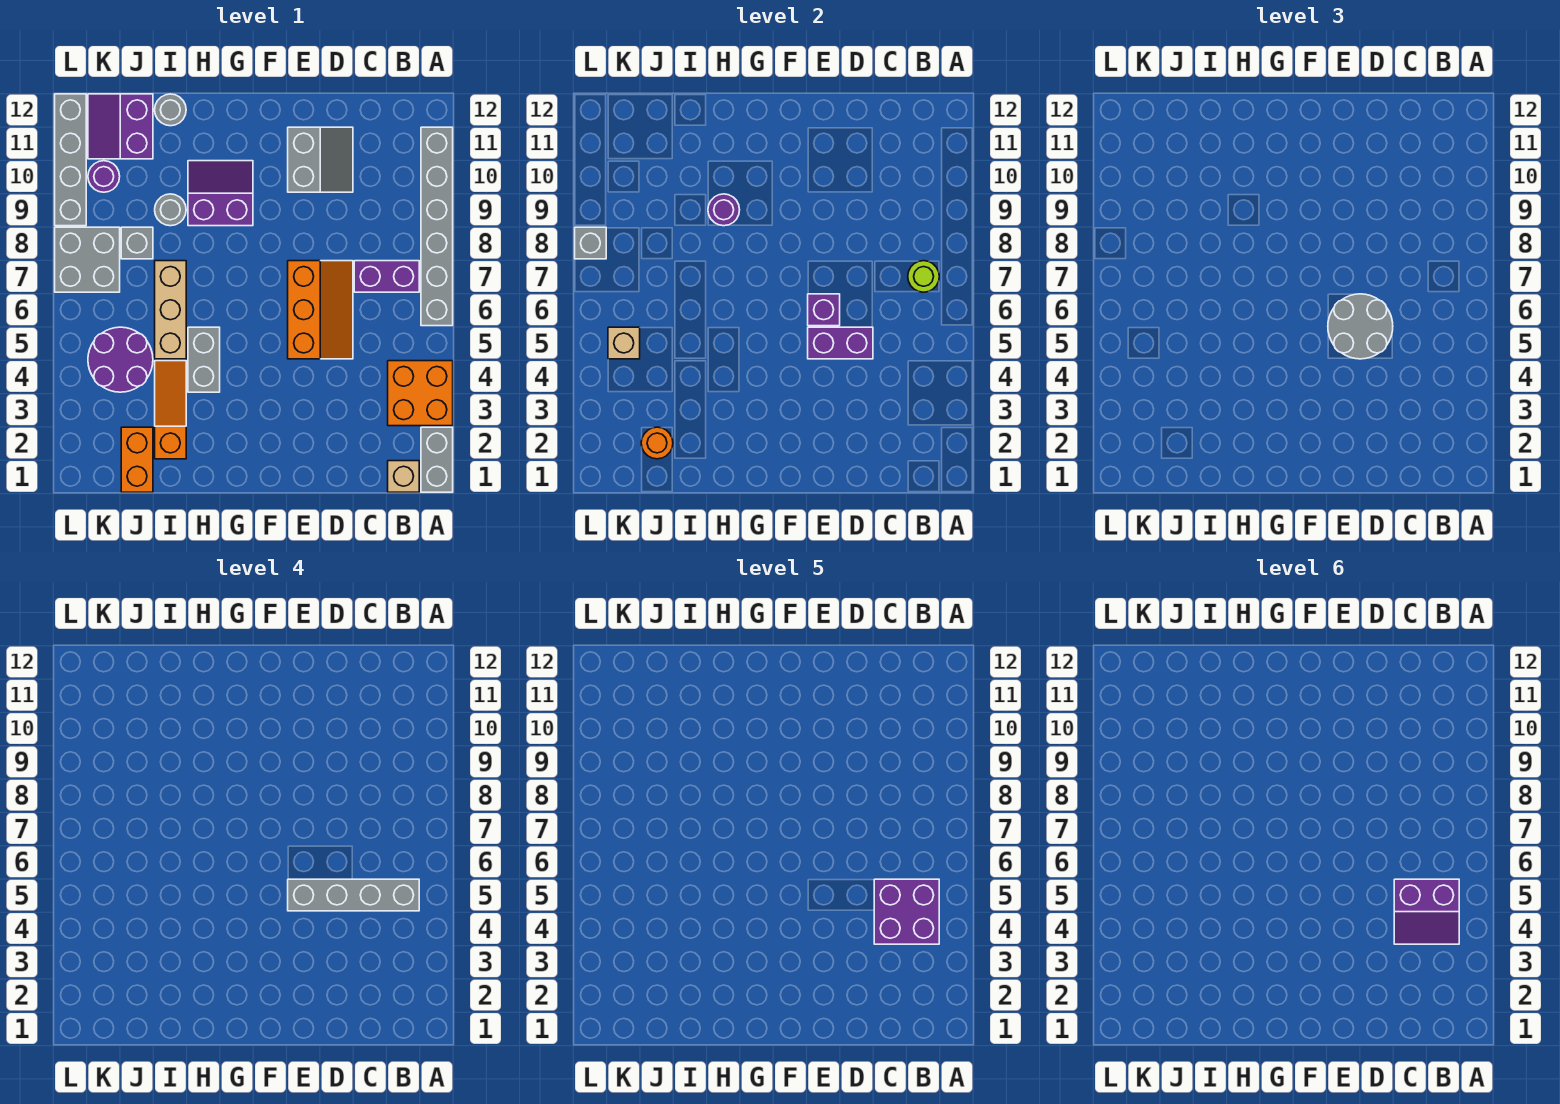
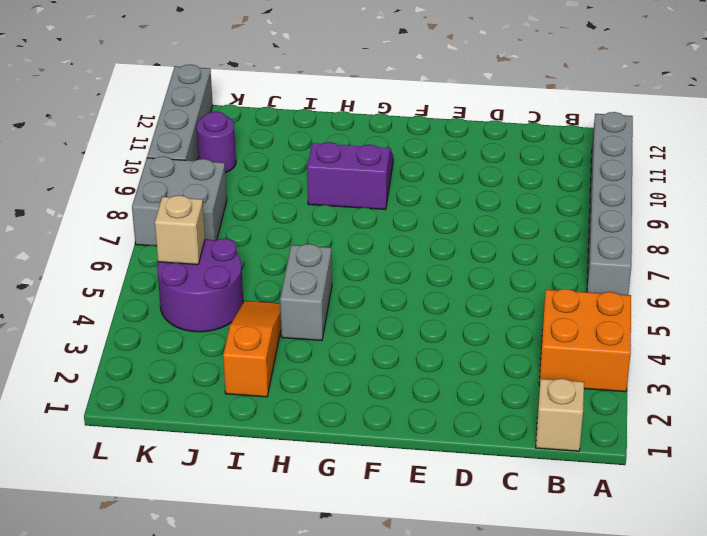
none -> grey brick A1:A2 level 1
none -> purple brick B7:C7 level 1
none -> orange slope D5:E7 level 1 top E
none -> grey slope D10:E11 level 1 top E

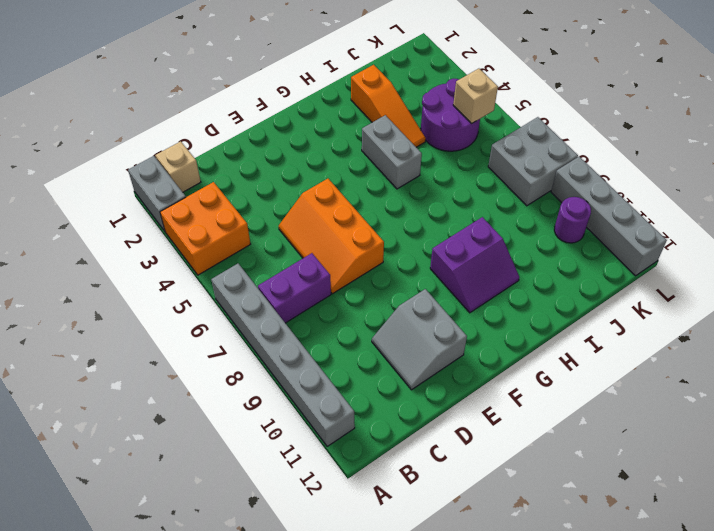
none -> tan brick I5:I7 level 1
none -> grey round brick I9 level 1
none -> grey round brick I12 level 1
none -> orange brick J1:J2 level 1

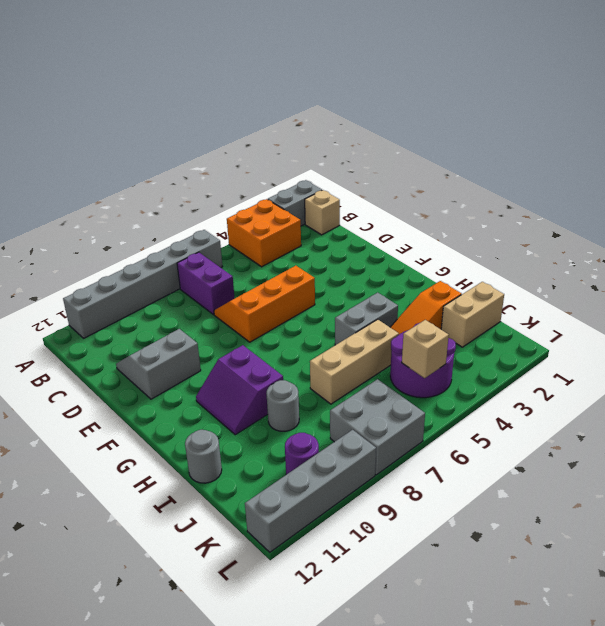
tan brick J1:J2 level 1 -> orange brick J1:J2 level 1
none -> grey brick J8 level 1
none -> purple slope J11:K12 level 1 top J
none -> lime round brick B7 level 2
none -> purple brick D5:E5 level 2

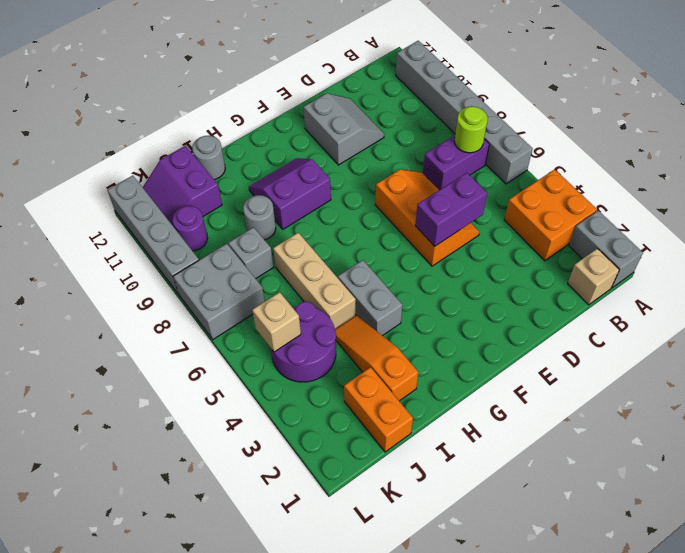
none -> purple brick E6 level 2
none -> purple round brick H9 level 2
none -> orange round brick J2 level 2
none -> grey brick L8 level 2

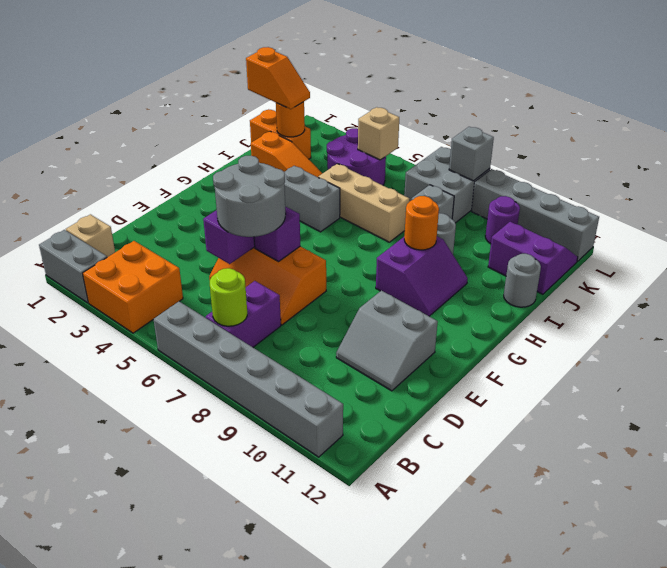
orange round brick H9 level 2 -> purple round brick H9 level 2
orange slope J1:J2 level 3 top 1 -> none
none -> grey brick B5:E5 level 4
none -> purple brick B4:C5 level 5
none -> purple slope B4:C5 level 6 top 5

